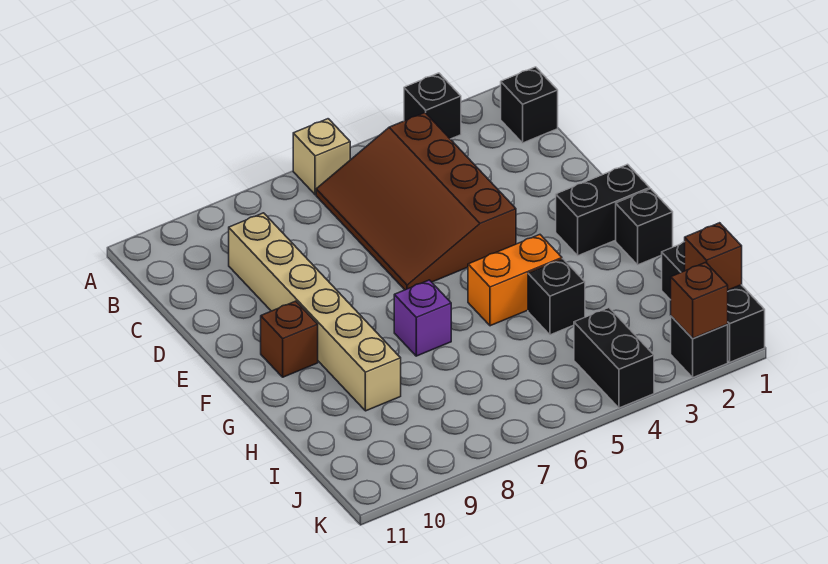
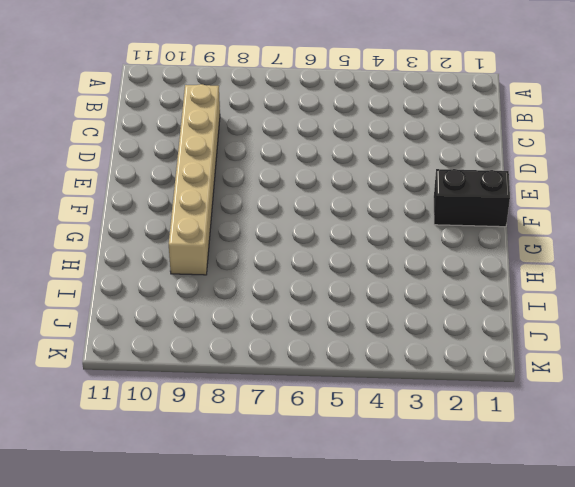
none -> black brick A3 level 1
none -> tan brick A6 level 1
none -> black brick B1 level 1

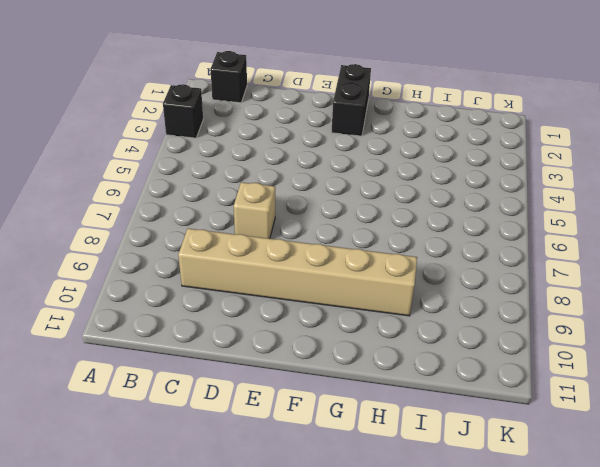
tan brick D7 level 1 -> tan brick A6 level 1
none -> brown slope B4:E6 level 1 top 4
none -> brown brick F10 level 1
none -> black brick G1 level 1

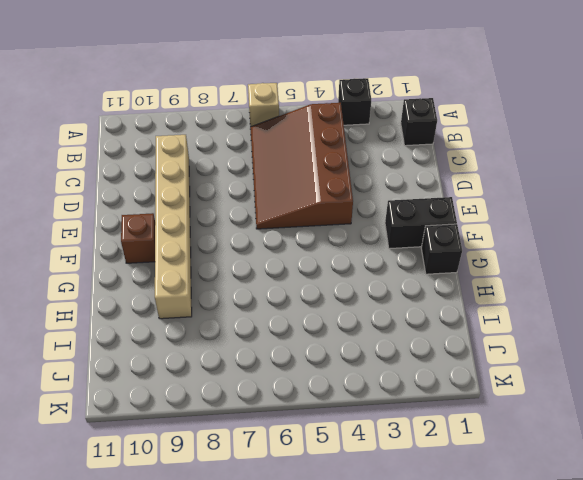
none -> orange brick G4:G5 level 1
none -> purple brick G7 level 1
none -> black brick H4 level 1

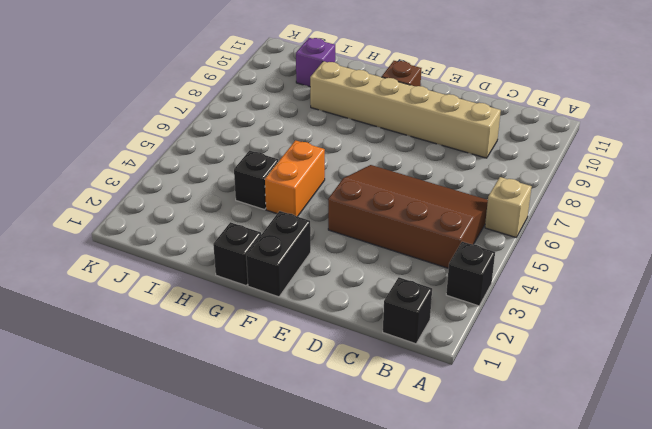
purple brick I10 level 1 -> purple brick G7 level 1
none -> black brick I1:K1 level 1
none -> black brick J4:K4 level 1
none -> black brick K2 level 1

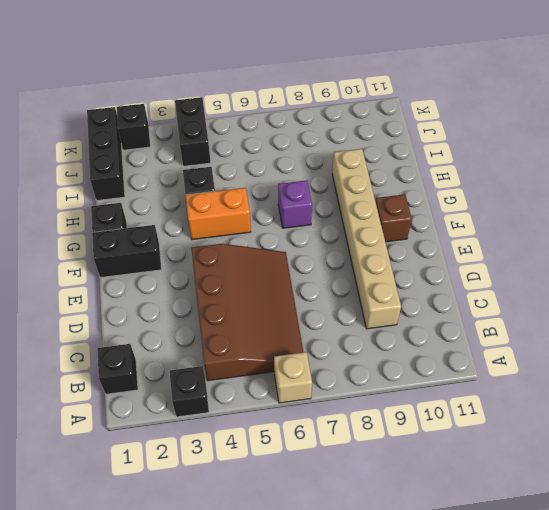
none -> brown brick J1 level 2
none -> brown brick K2 level 2

